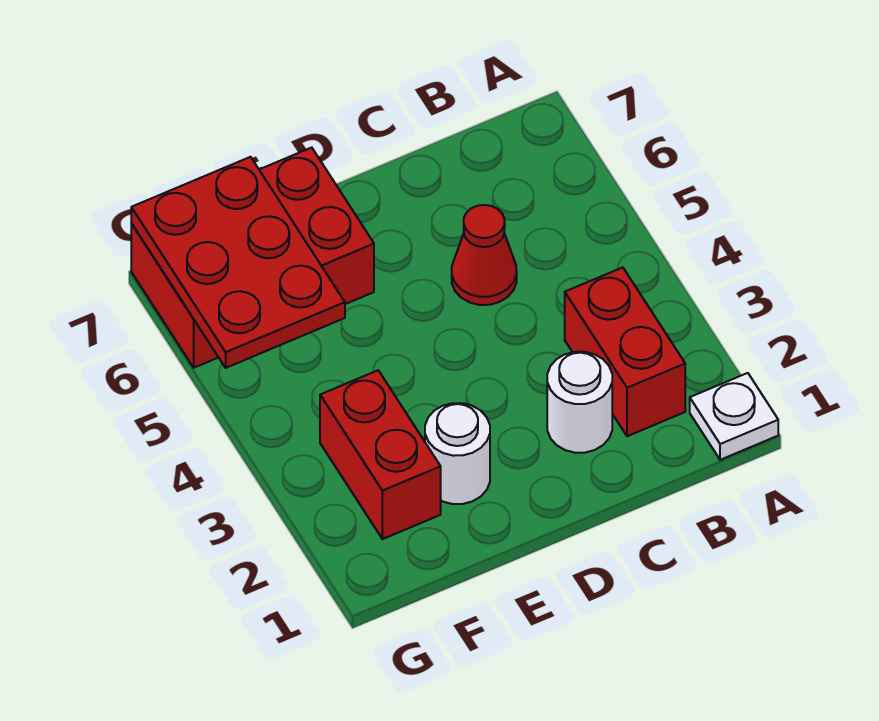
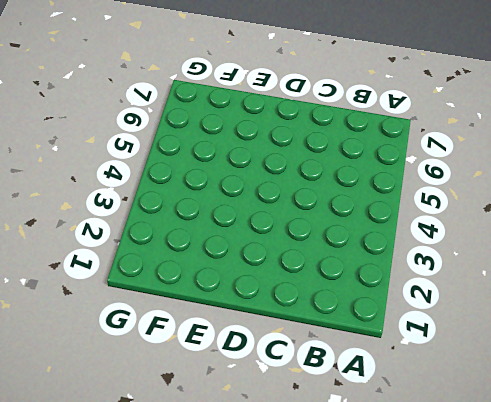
none -> white plate A1 level 1
none -> red brick B2:B3 level 1

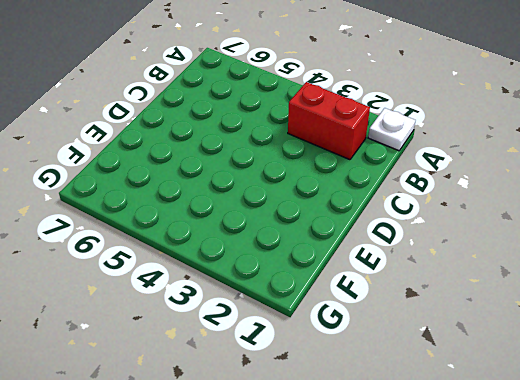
none -> white round brick C2 level 1
none -> red cone C5 level 1

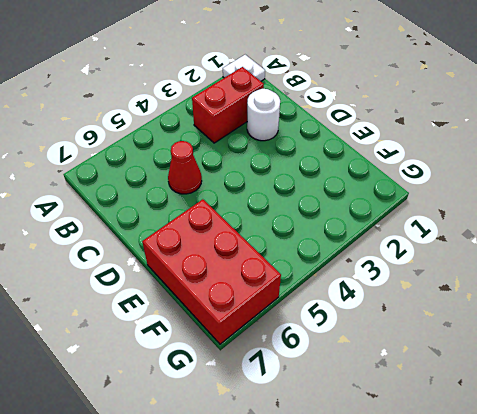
none -> white round brick E2 level 1
none -> red brick F2:F3 level 1

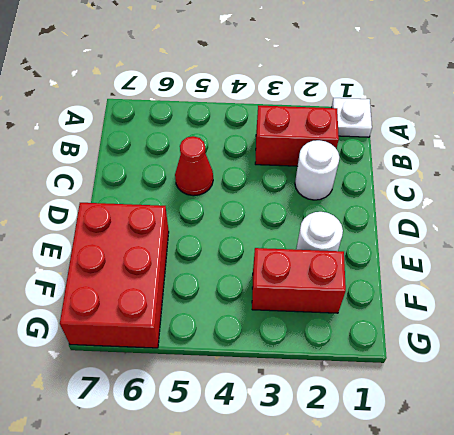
none -> red plate F5:G7 level 2

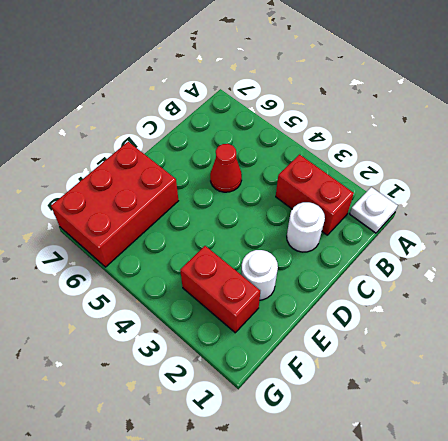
none -> red plate F5:G7 level 2

